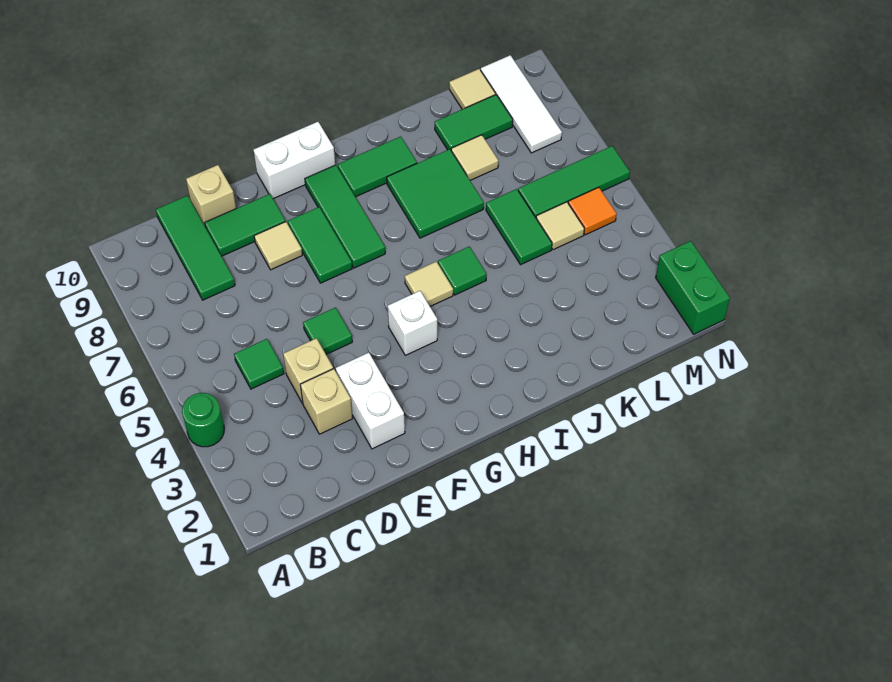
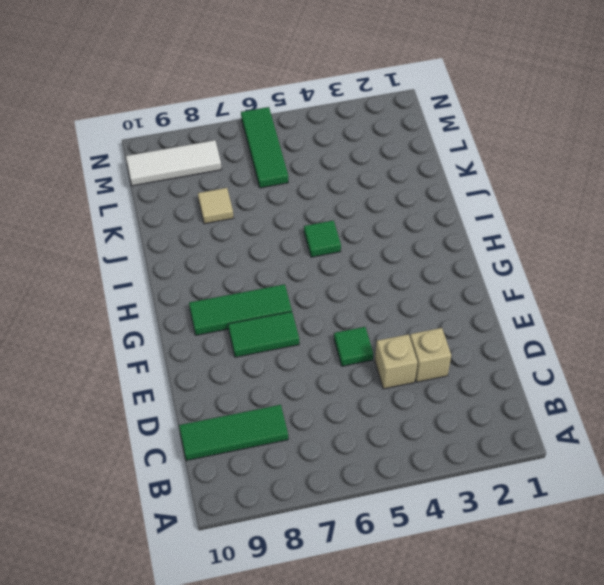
none -> green round brick A4 level 1
none -> green tile C5 level 1
none -> green tile D9:E9 level 1

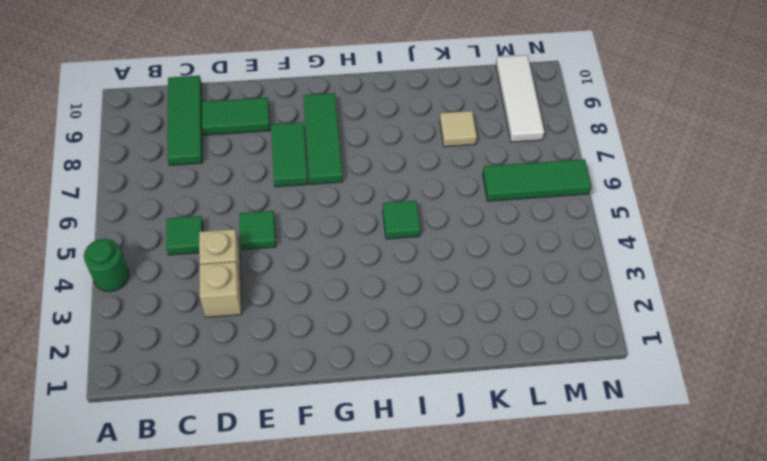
none -> tan brick D10 level 1
none -> white brick E2:E3 level 1
none -> tan tile E8 level 1

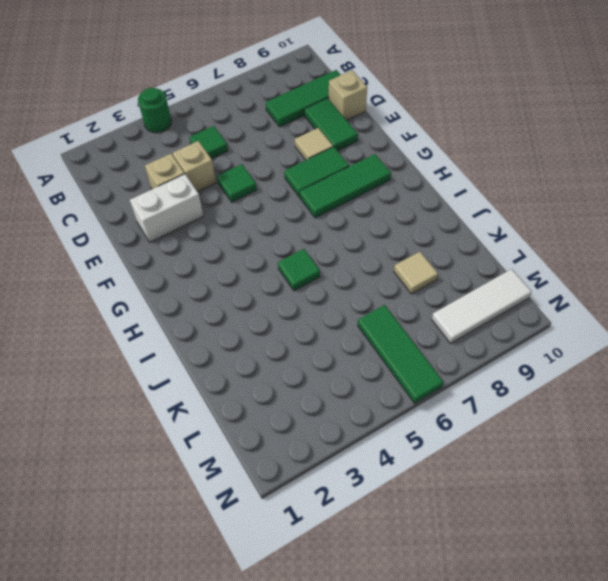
none -> white brick F10:G10 level 1
none -> white brick G4 level 1
none -> tan tile H5 level 1

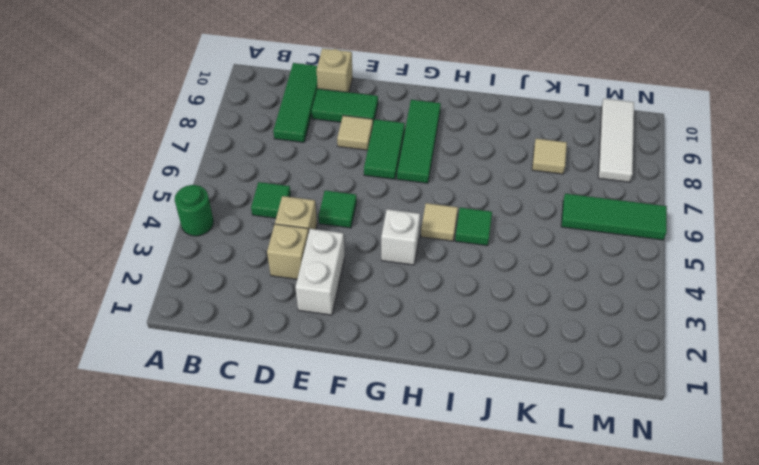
none -> white brick F10:G10 level 1
none -> green tile H9:I9 level 1
none -> green tile I7:J8 level 1

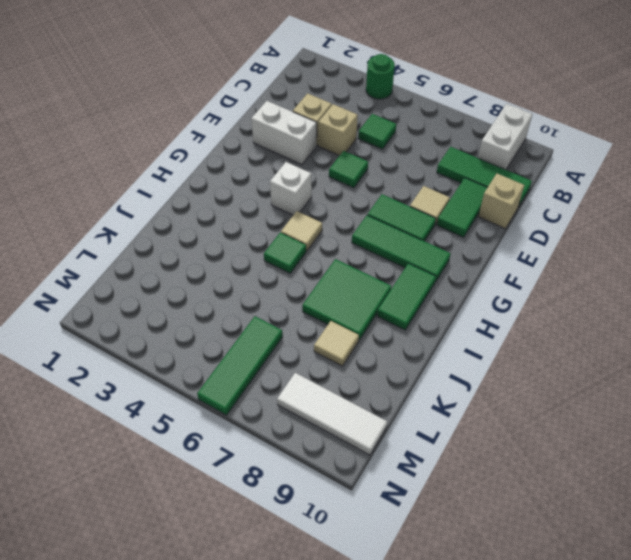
white brick A9:B9 level 1 -> white brick F10:G10 level 1
none -> green tile K5:K6 level 1
none -> green tile K9:L9 level 1
none -> tan tile L5 level 1

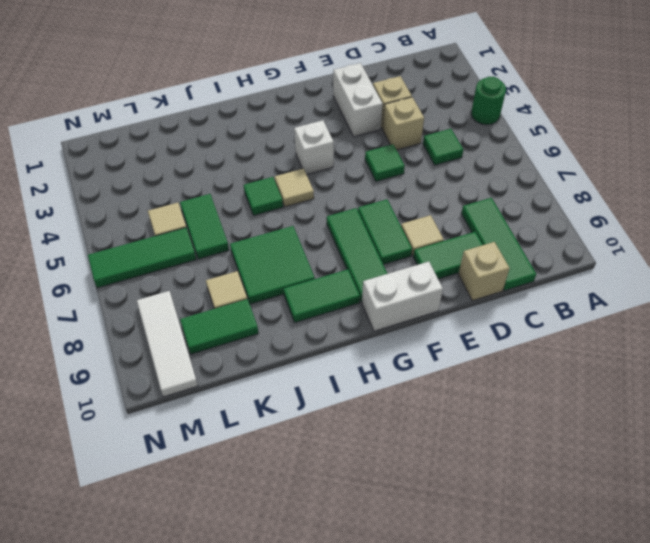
none -> tan tile L10 level 1
none -> orange tile M5 level 1
none -> green brick N1:N2 level 1

